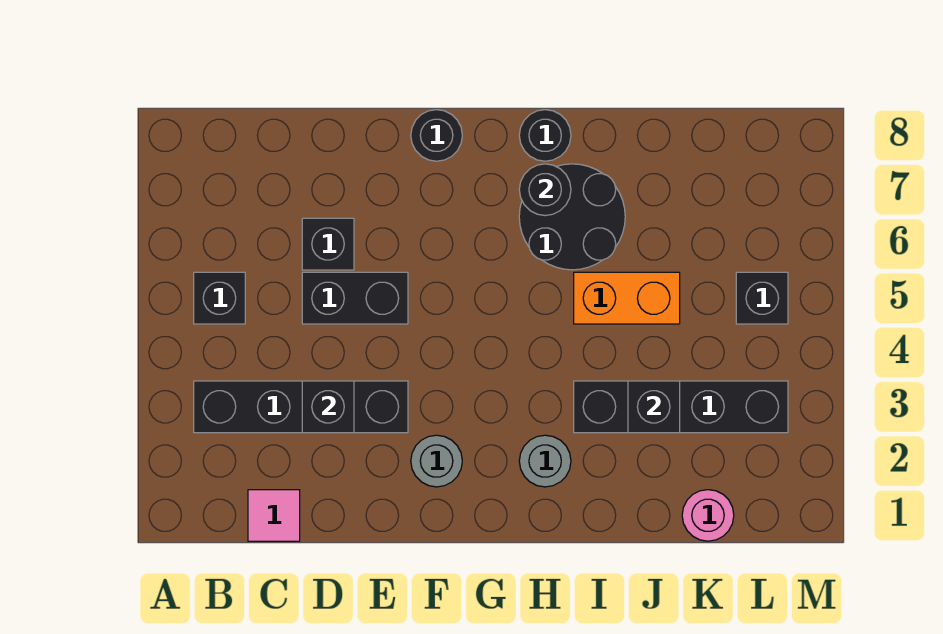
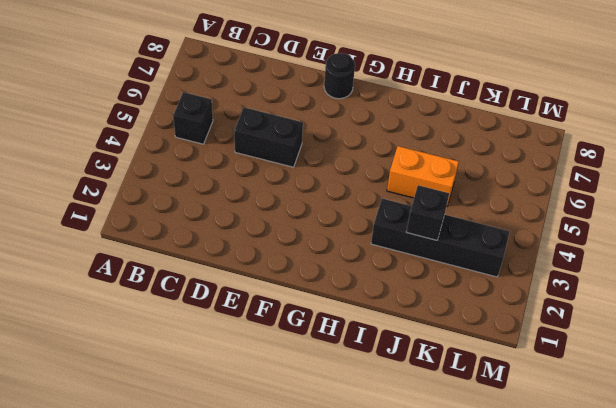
none -> black brick B3:E3 level 1
none -> pink tile C1 level 1
none -> black brick D6 level 1

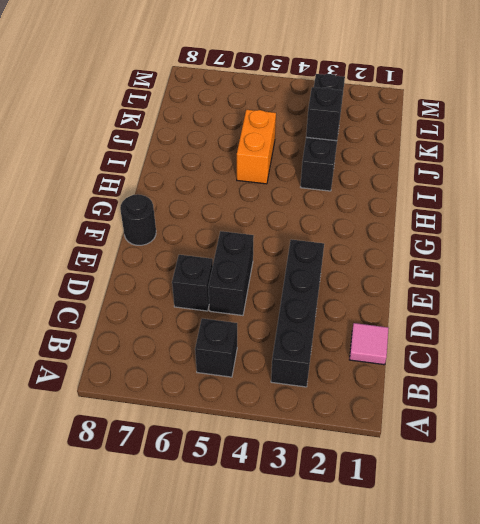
none -> grey round brick F2 level 1
none -> grey round brick H2 level 1
none -> black round brick H6:I7 level 1

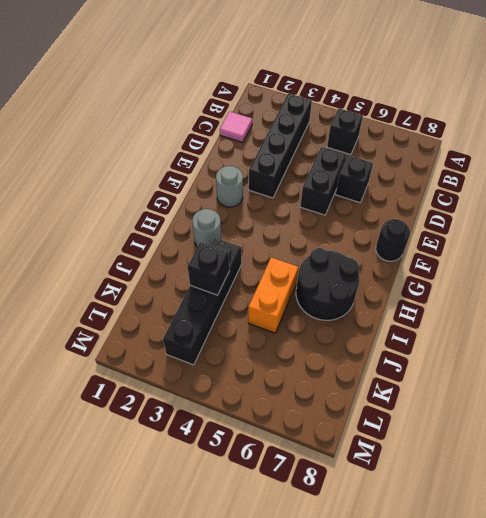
none -> black round brick H8 level 1
none -> pink round brick K1 level 1
none -> black brick L5 level 1

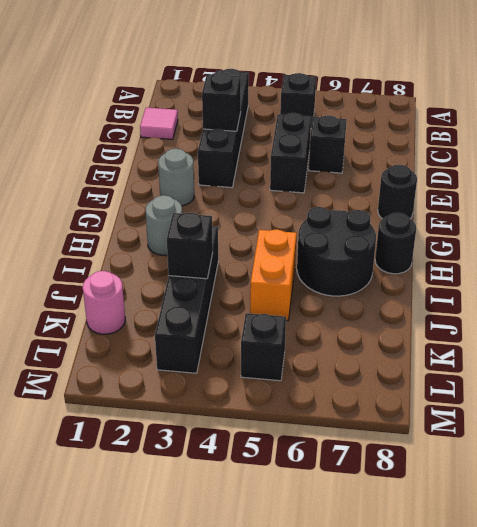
none -> black round brick H7 level 2

